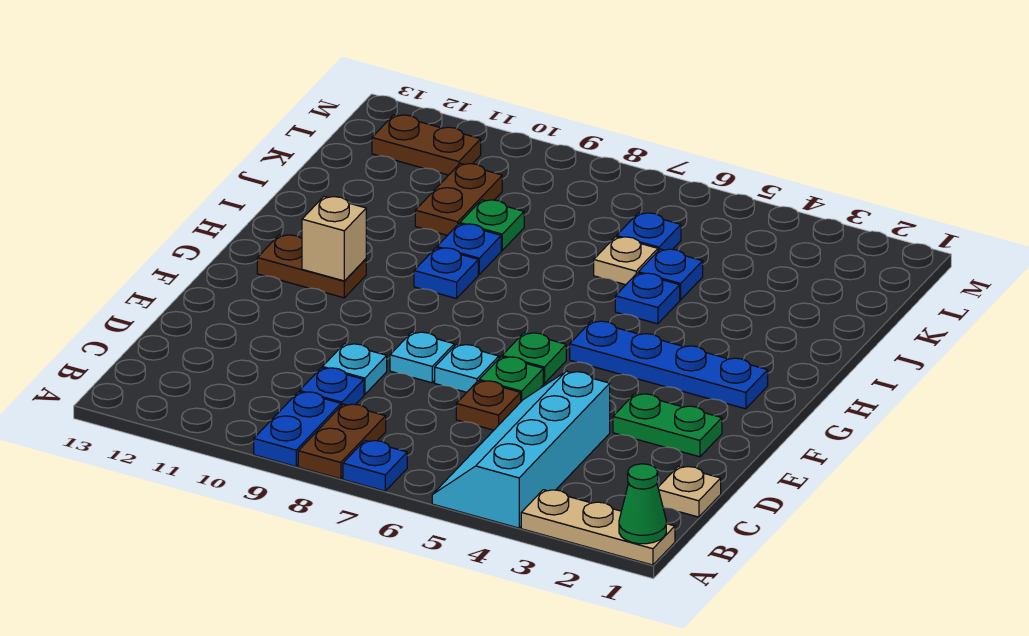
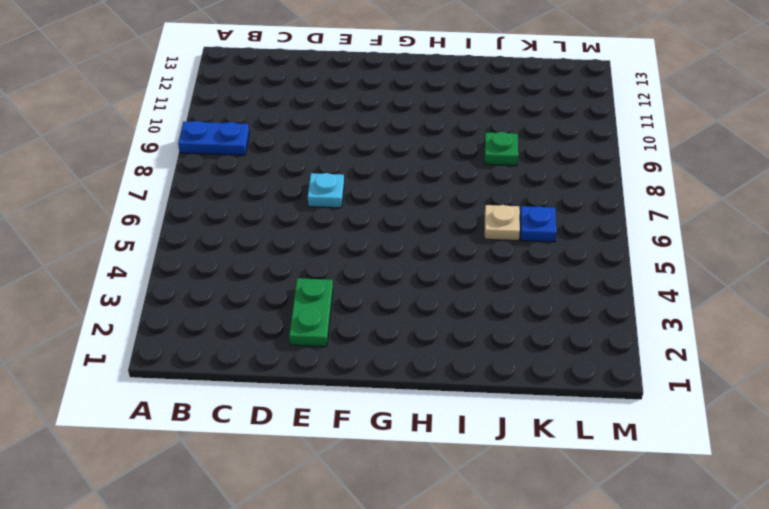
none -> tan plate A1:A3 level 1
none -> cyan slope A4:D5 level 1 top 4
none -> blue plate A7 level 1

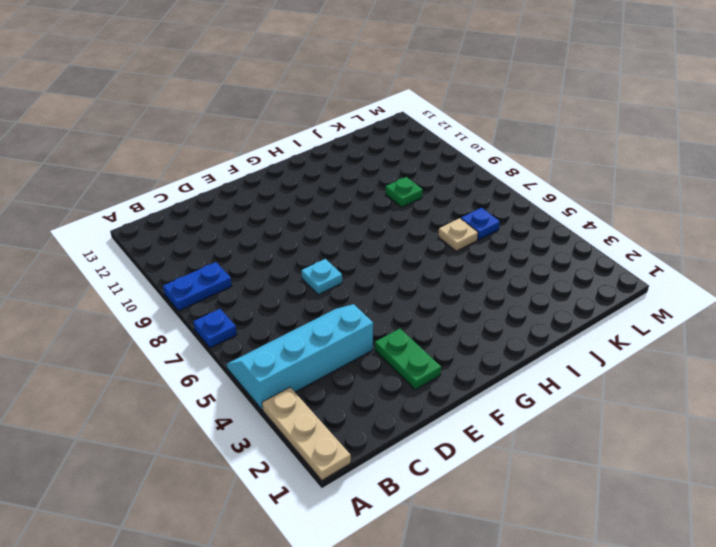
none -> brown plate A8:B8 level 1
none -> tan plate C1 level 1
none -> blue plate C9 level 1

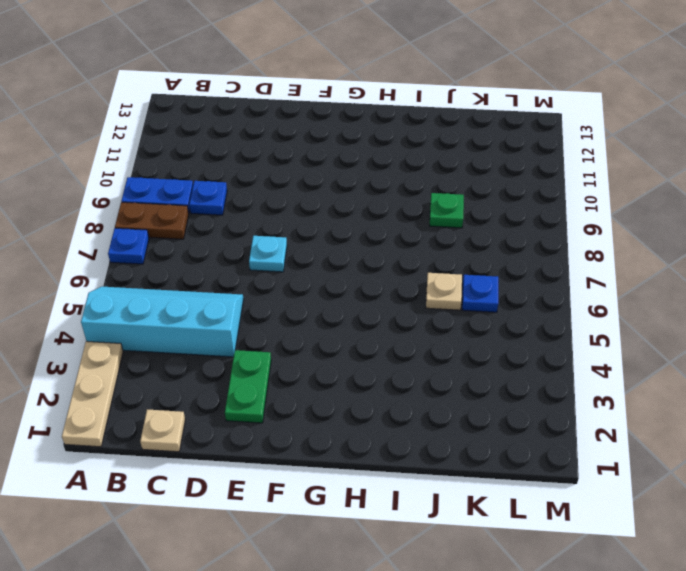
none -> brown plate D6 level 1
none -> cyan plate D9 level 1
none -> green plate E6 level 1

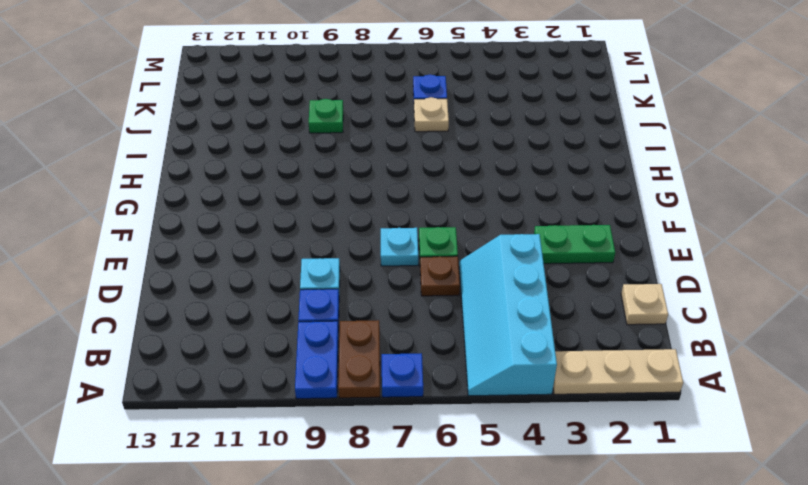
none -> cyan plate E8 level 1
none -> green plate F6 level 1
none -> blue plate G2:G5 level 1

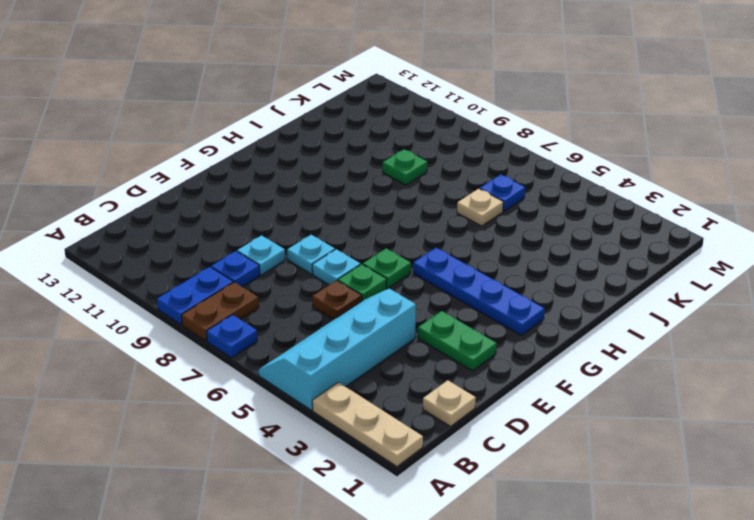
none -> brown plate G11:G12 level 1
none -> blue plate H9 level 1
none -> blue plate I5 level 1

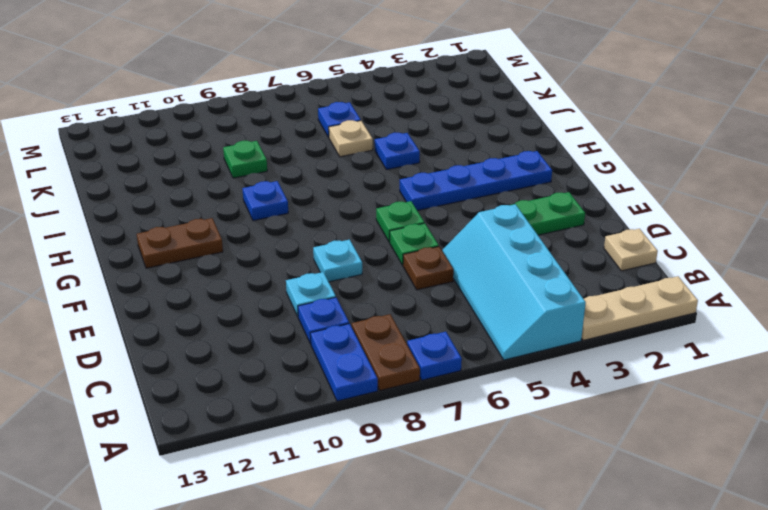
none -> cyan plate E7 level 1
none -> blue plate I9 level 1
none -> blue plate J5 level 1

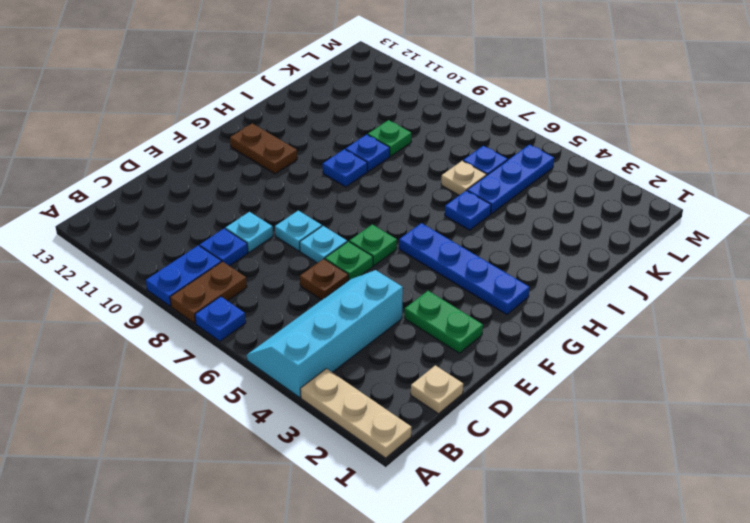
blue plate J5:L5 level 1 -> blue plate J5 level 1
none -> brown plate J10:K10 level 1
none -> brown plate L11:L12 level 1
none -> green cone A1 level 2

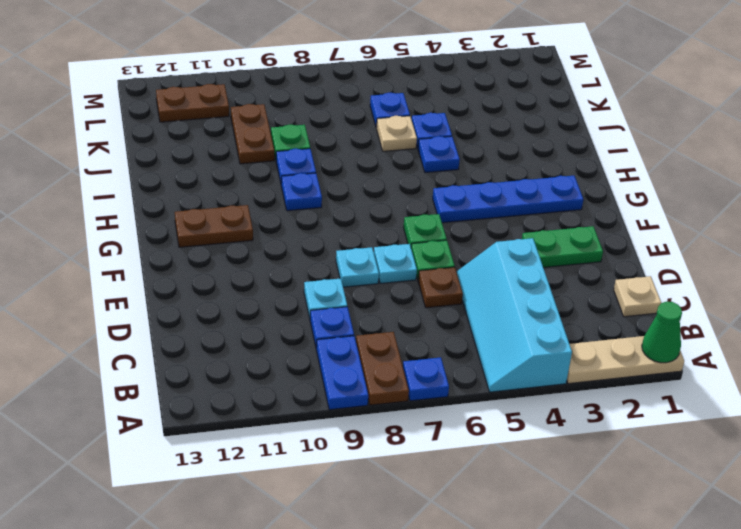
none -> tan brick G11 level 2

